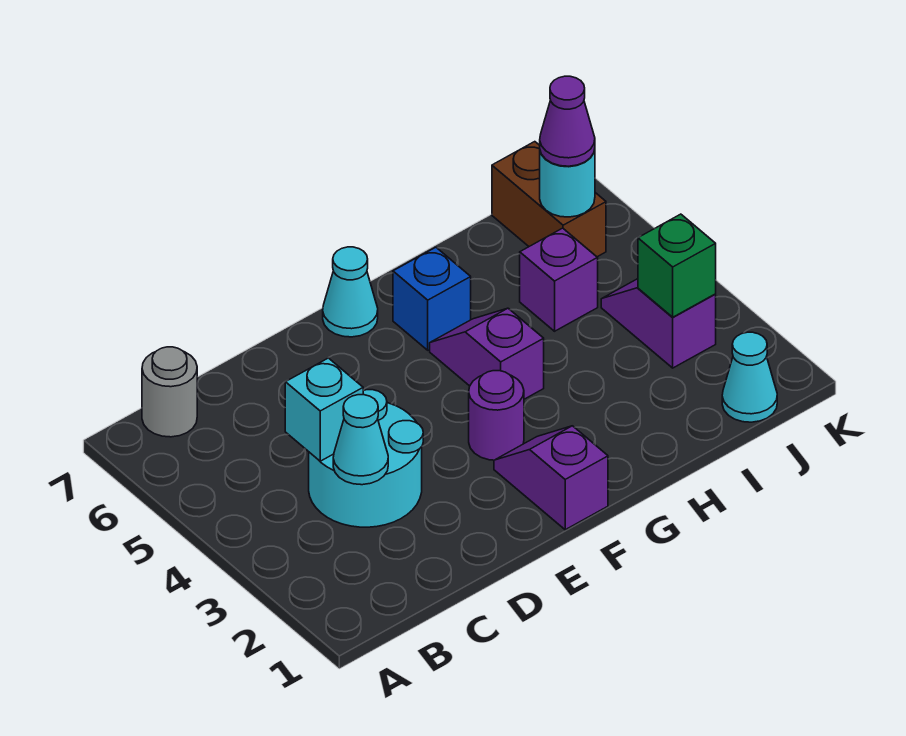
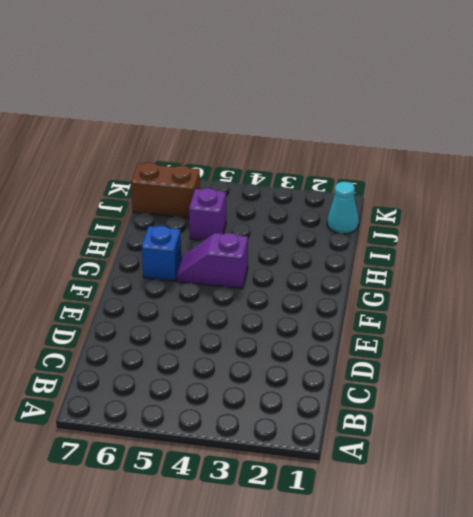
none -> grey round brick B7 level 1
none -> cyan round brick C3:D4 level 1
none -> purple slope F1:F2 level 1 top 1

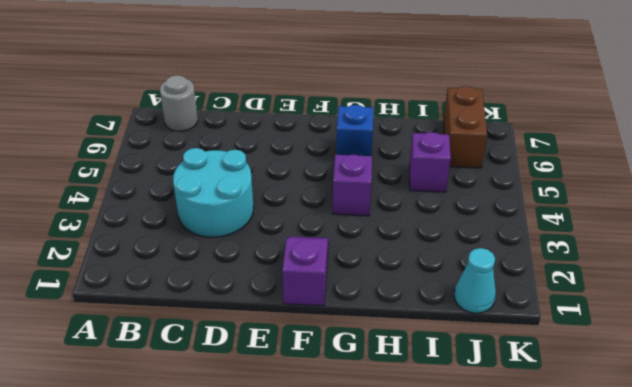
none -> purple round brick F3 level 1
none -> cyan cone F7 level 1
none -> purple slope J3:J4 level 1 top 3

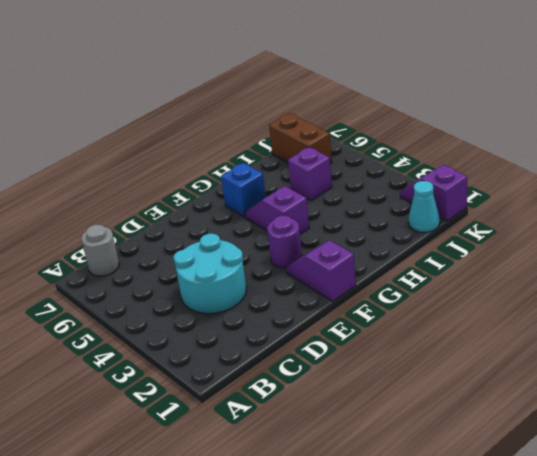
purple slope K1:K2 level 1 top 1 -> purple slope J3:J4 level 1 top 3
none -> cyan cone F7 level 1
none -> cyan cone C3 level 2
none -> cyan brick C4 level 2

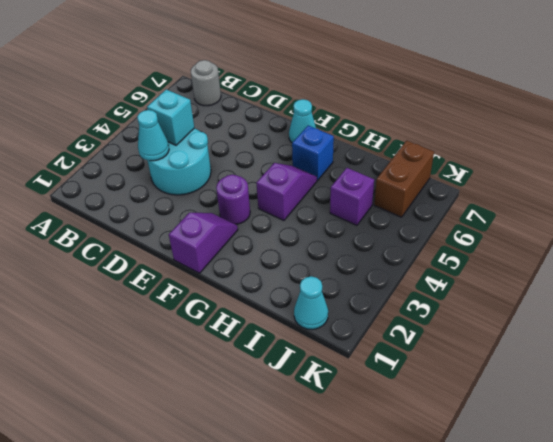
none -> purple slope J3:J4 level 1 top 3
none -> green brick J3 level 2
none -> cyan round brick J6 level 2

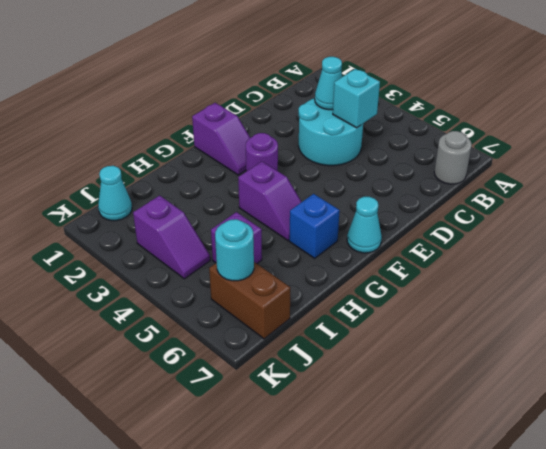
none -> green brick J3 level 2
none -> purple cone J6 level 3

